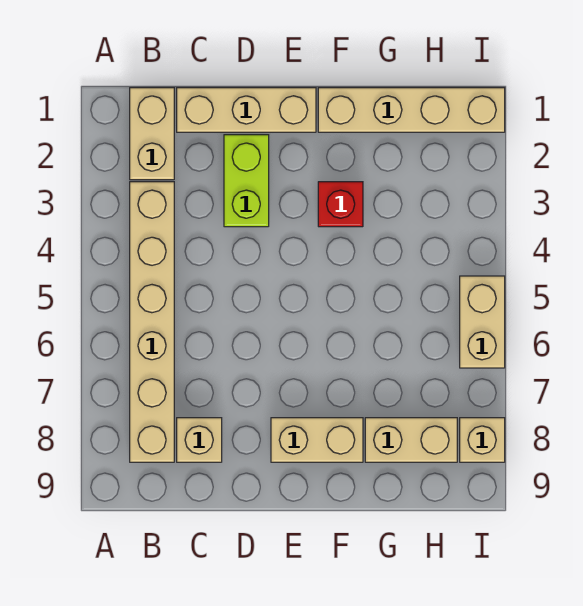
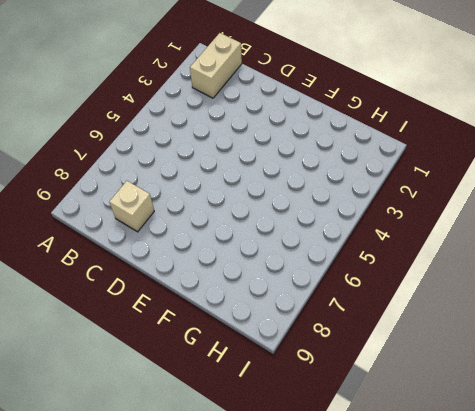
none -> tan brick B3:B8 level 1
none -> tan brick C1:E1 level 1

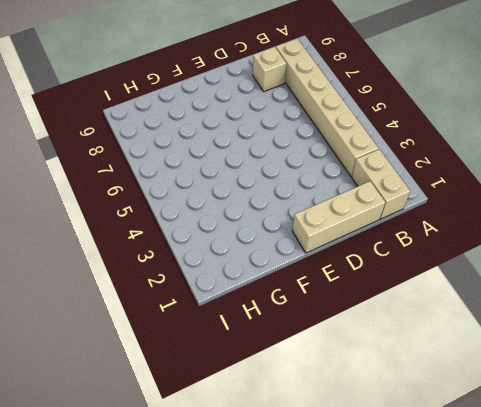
none -> lime brick D2:D3 level 1
none -> tan brick E8:F8 level 1

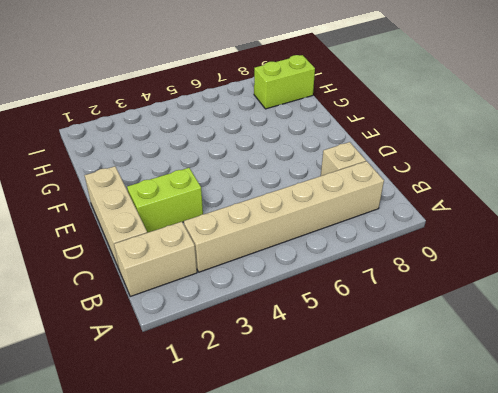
lime brick H8:H9 level 1 -> tan brick G8:H8 level 1
none -> tan brick E8:F8 level 1
none -> tan brick F1:I1 level 1

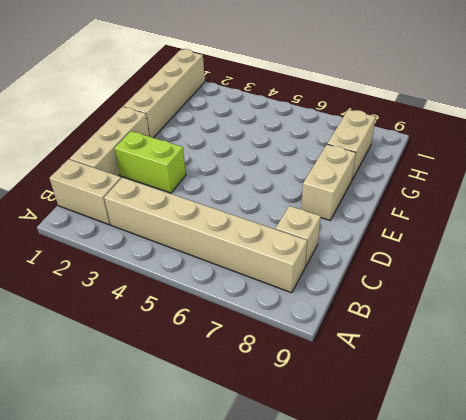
none -> red brick F3 level 1
none -> tan brick I5:I6 level 1

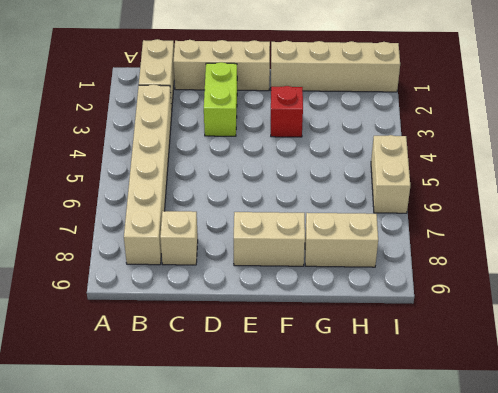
none -> tan brick I8 level 1

